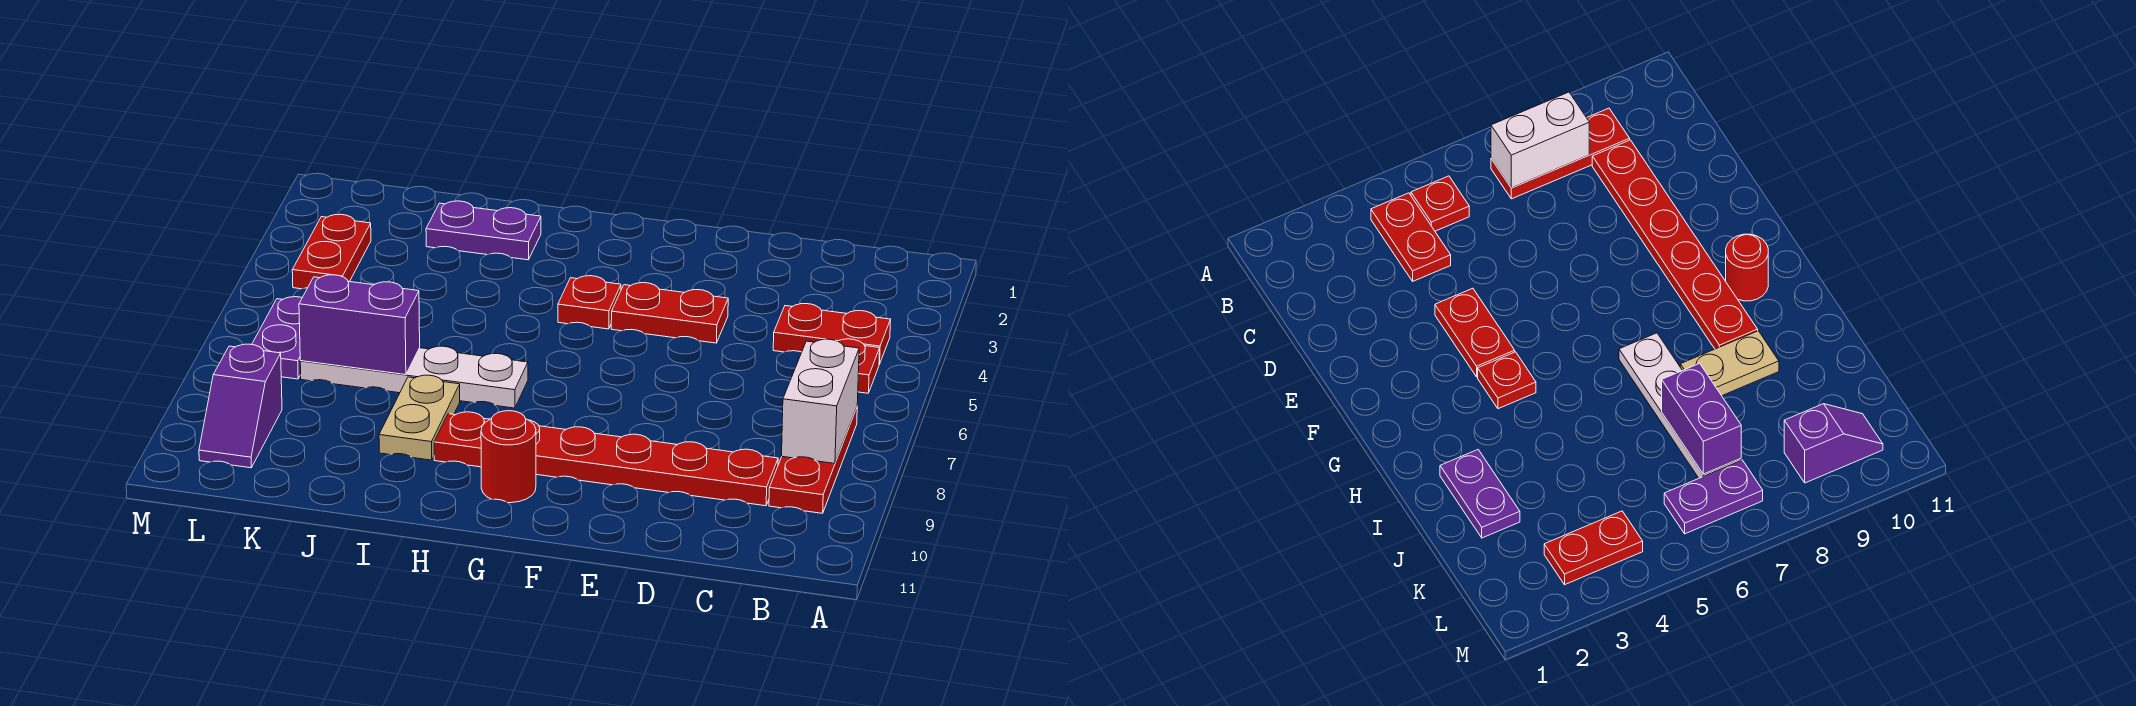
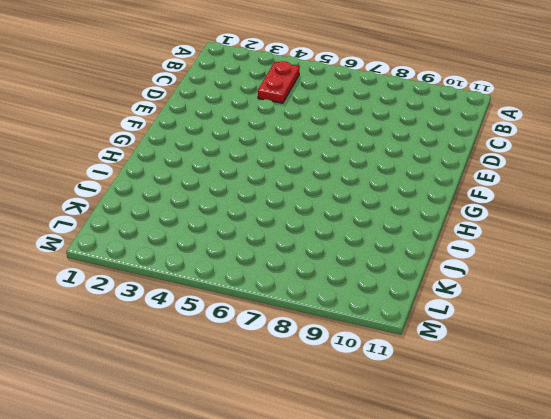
none -> red plate B5 level 1
none -> red plate B7:B9 level 1
none -> red plate C9:H9 level 1

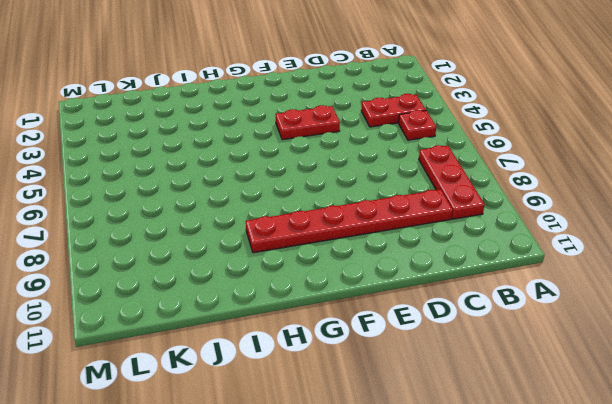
none -> red plate G4 level 1
none -> red round brick G10 level 1
none -> white plate H7:K7 level 1

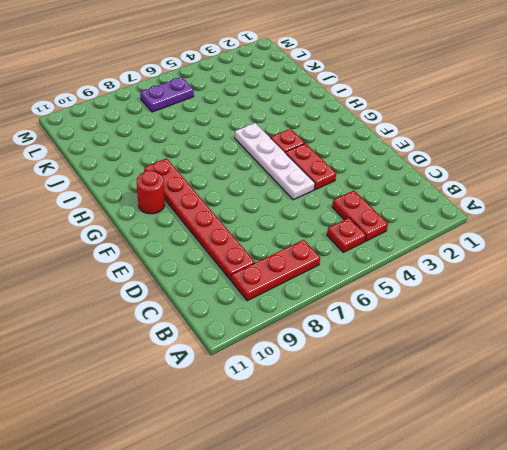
white plate E5:H5 level 1 -> white plate H7:K7 level 1
none -> purple plate I2:J2 level 1
none -> tan plate I8:I9 level 1
none -> red plate L3:L4 level 1

